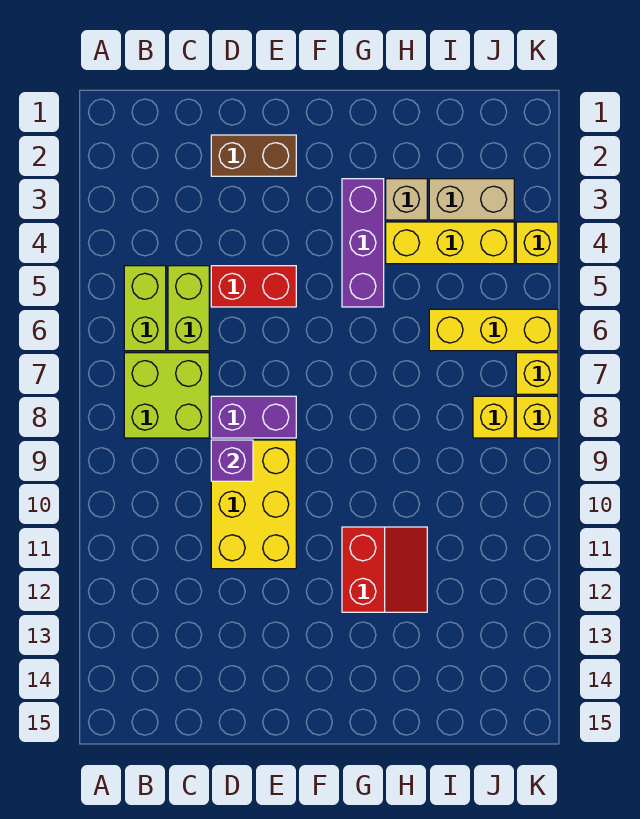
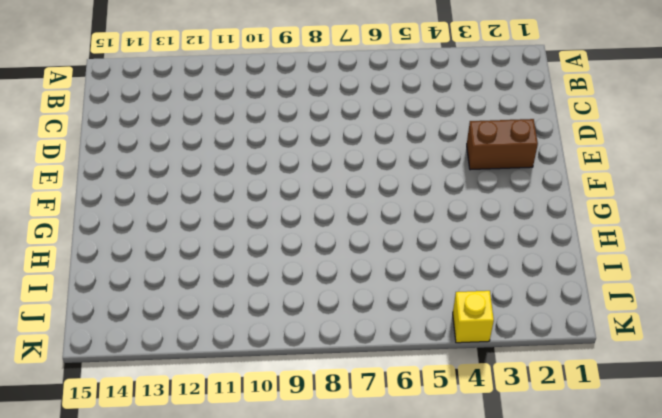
brown brick E2:E3 level 1 -> brown brick D2:E2 level 1
none -> lime brick B5:B6 level 1
none -> lime brick B7:C8 level 1
none -> lime brick C5:C6 level 1

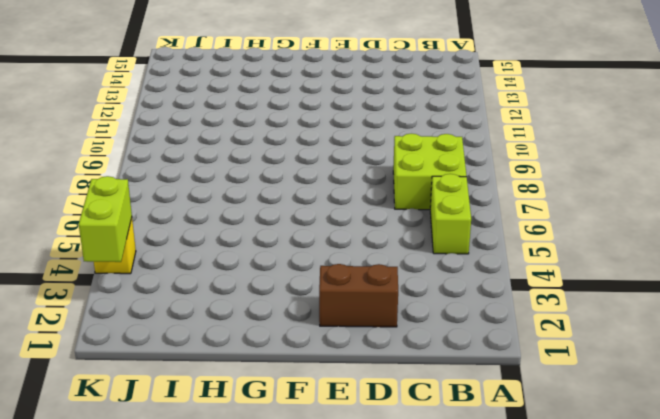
lime brick K3:K4 level 2 -> lime brick C5:C6 level 1
none -> red brick D5:E5 level 1
none -> purple brick D8:E8 level 1
none -> yellow brick D9:E11 level 1

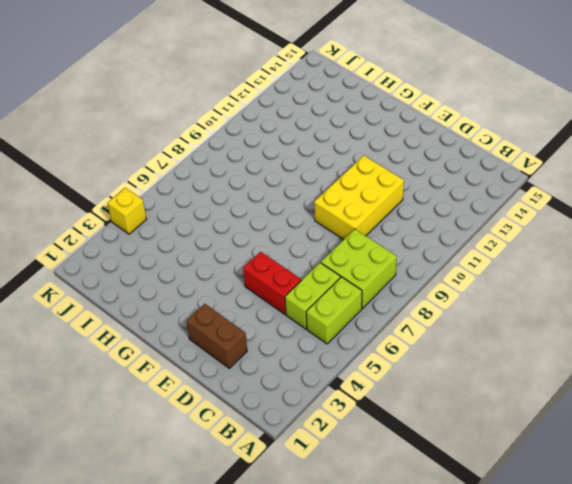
none -> purple brick D8:E8 level 1
none -> purple brick G3:G5 level 1
none -> red slope G11:H12 level 1 top G

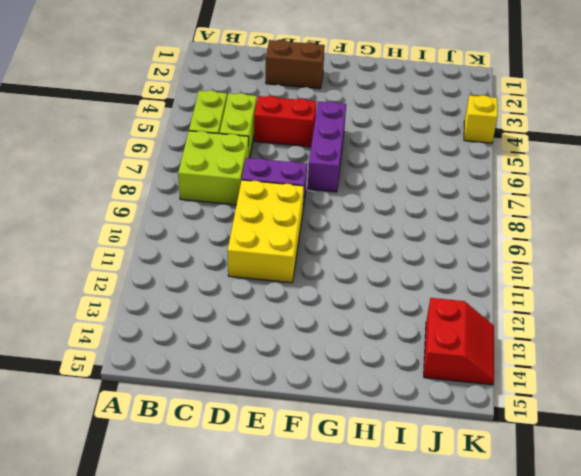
purple brick F5:F7 level 1 -> purple brick G3:G5 level 1
red slope J13:K14 level 1 top J -> red slope G11:H12 level 1 top G
none -> tan brick H3 level 1
none -> yellow brick H4:J4 level 1
none -> tan brick I3:J3 level 1

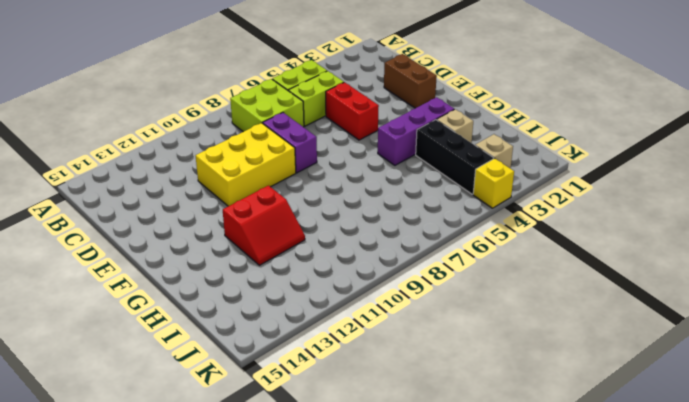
black brick H4:J4 level 1 -> yellow brick H4:J4 level 1
tan brick J3 level 1 -> tan brick I3:J3 level 1
none -> yellow brick I6:K6 level 1
none -> yellow brick J8 level 1
none -> yellow brick K7 level 1

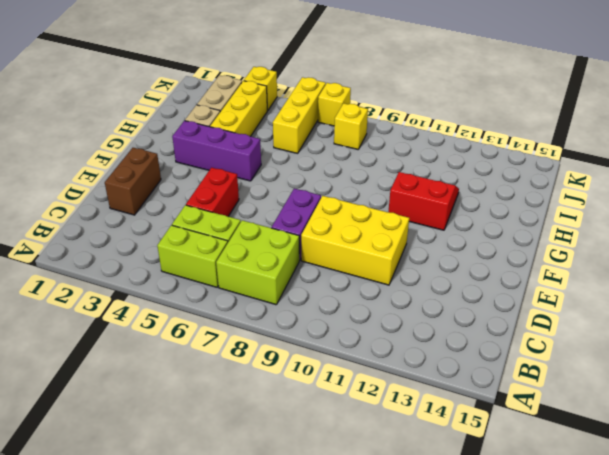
none -> yellow brick K8 level 1
none -> purple brick D9 level 2

